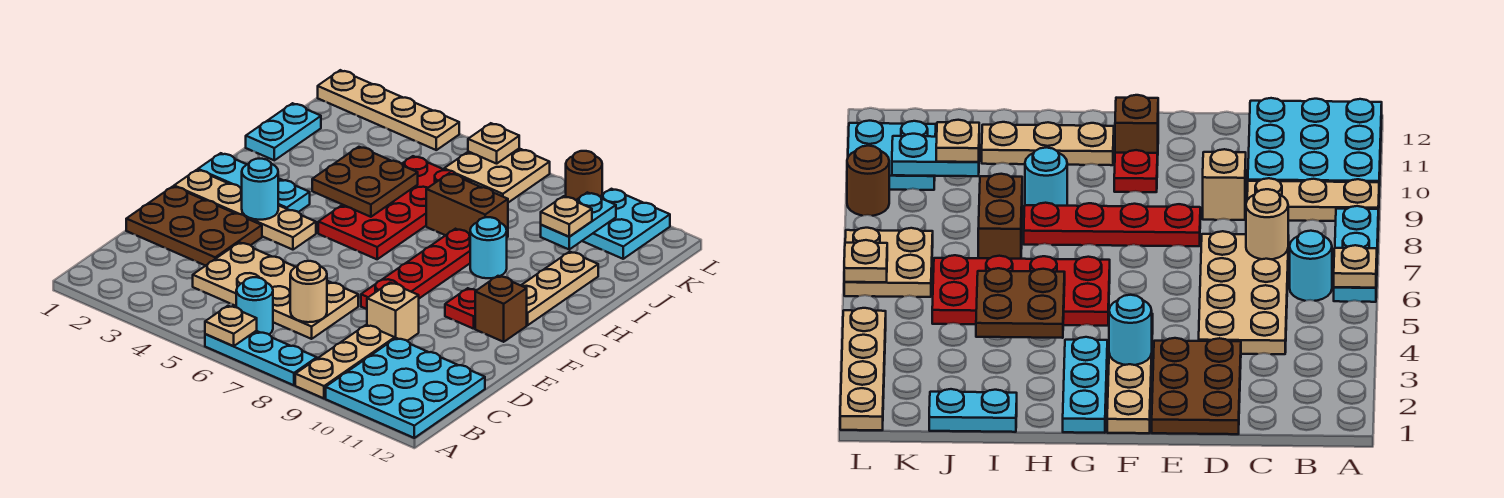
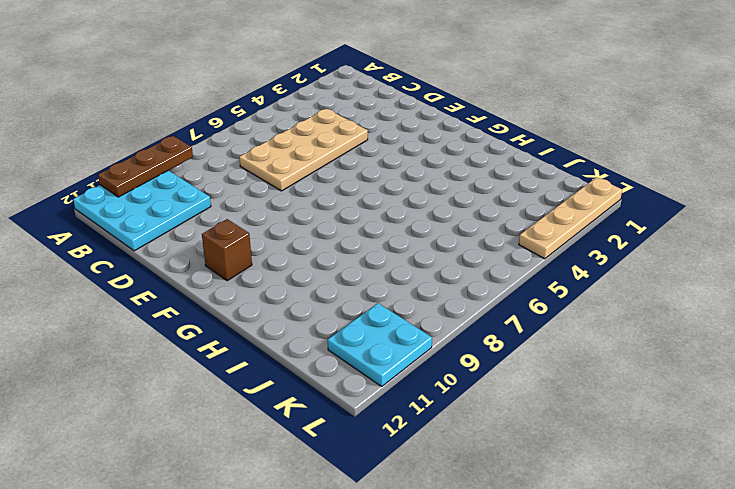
brown plate A9:A11 level 2 -> none
none -> cyan plate A6:A8 level 1
none -> tan plate A9:C9 level 1
none -> cyan round brick B6 level 1

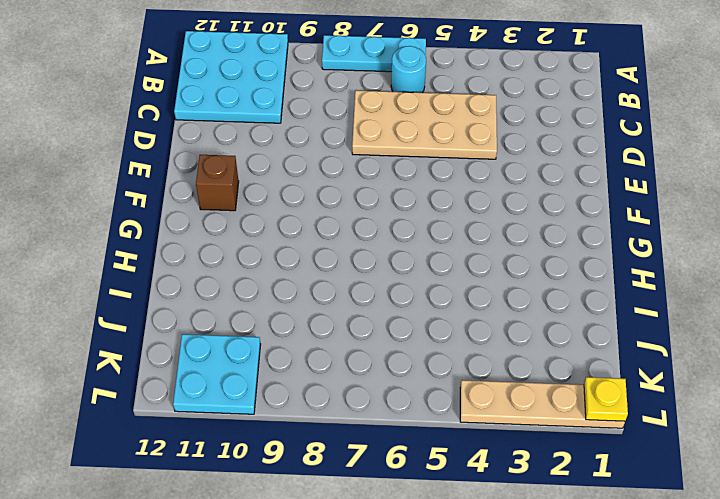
yellow plate L1 level 2 -> none
none -> tan plate A9:C9 level 1
none -> brown plate D1:E3 level 1
none -> tan brick D9 level 1

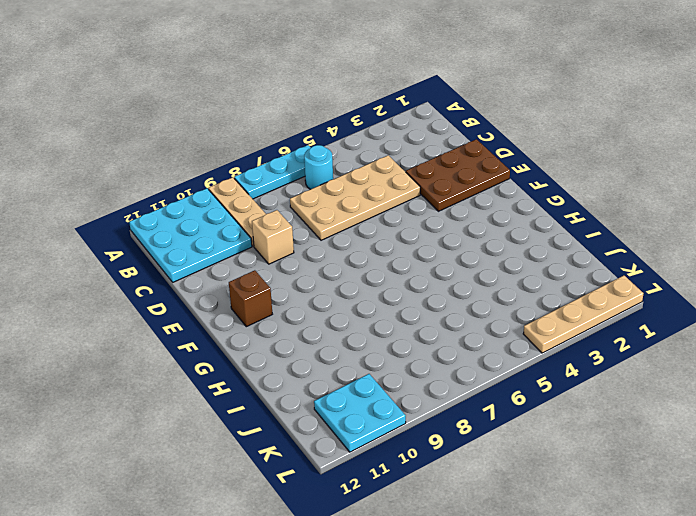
none -> red plate E8:H8 level 1
none -> tan plate F1:F4 level 1
none -> red plate F10 level 1

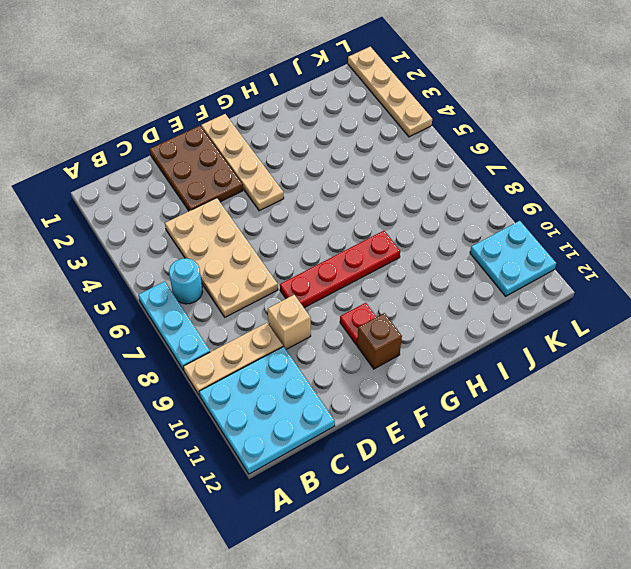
none -> cyan plate G1:G3 level 1
none -> red plate G5:J6 level 1
none -> tan plate G11:I11 level 1

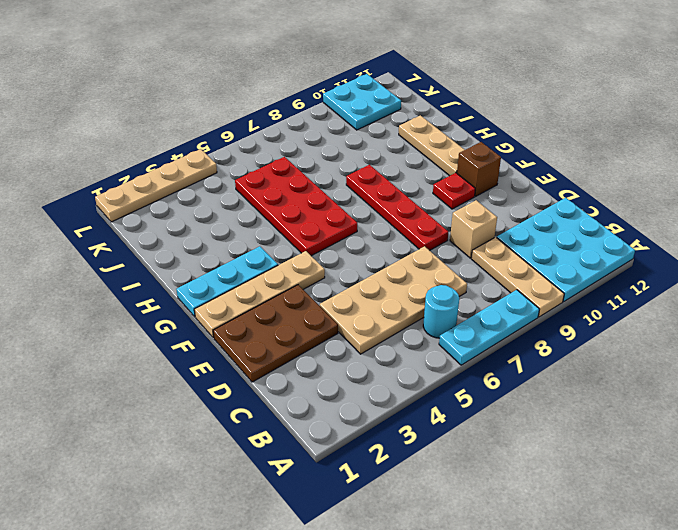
none -> cyan round brick H9 level 1
none -> cyan plate I1:J1 level 1
none -> brown brick I7:I8 level 1

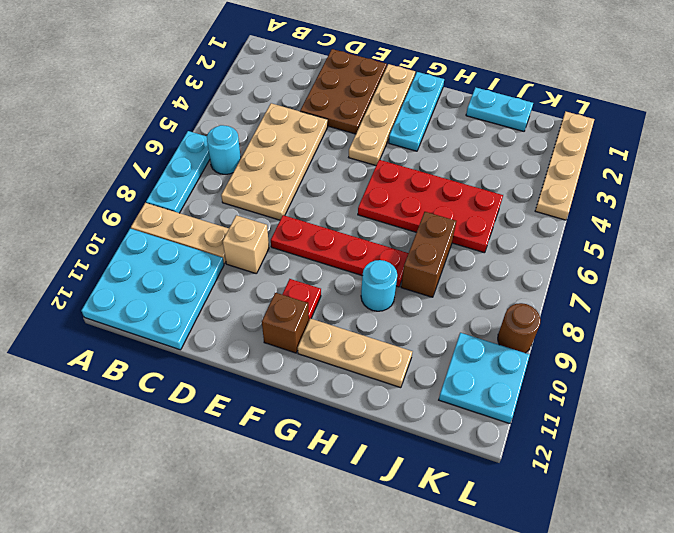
none -> tan plate K6:L7 level 1
none -> tan plate A6 level 2
none -> tan round brick C7 level 2

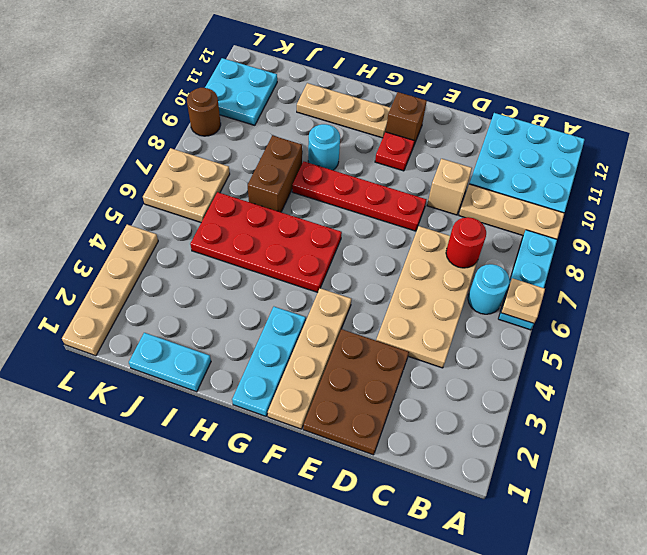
red round brick C7 level 2 -> tan round brick C7 level 2
none -> cyan round brick F3 level 2
none -> brown plate H4:I5 level 2
none -> cyan plate J10:K10 level 2

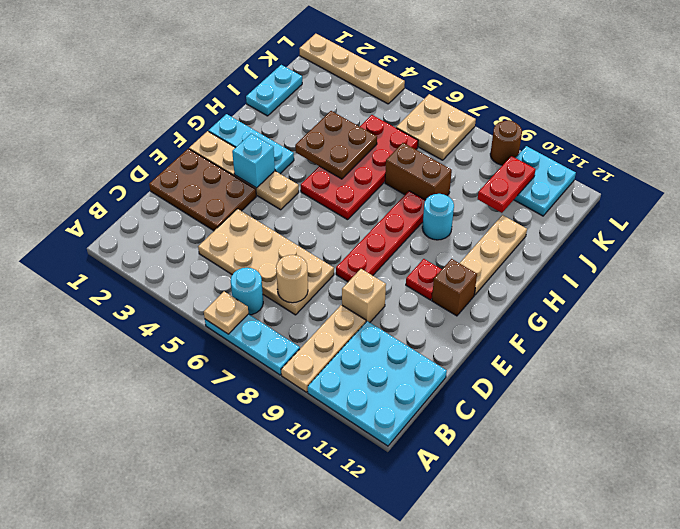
cyan brick F3 level 2 -> cyan round brick F3 level 2
red plate J10:K10 level 2 -> cyan plate J10:K10 level 2
none -> tan plate L6 level 2
none -> tan plate J10 level 3

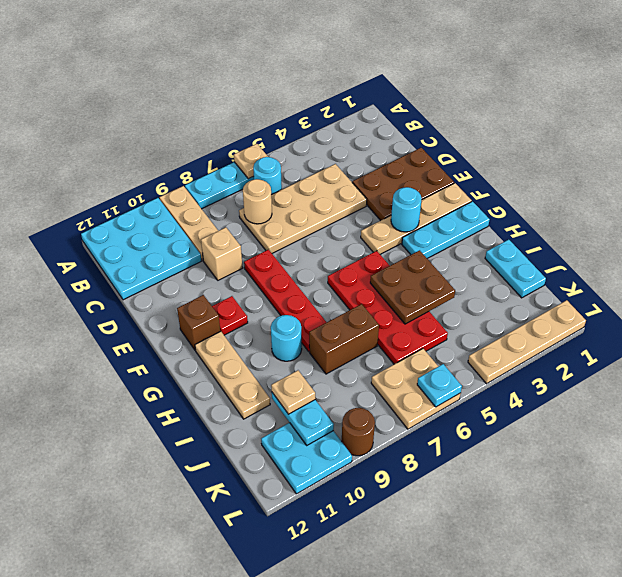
cyan plate L6 level 2 -> tan plate L6 level 2

